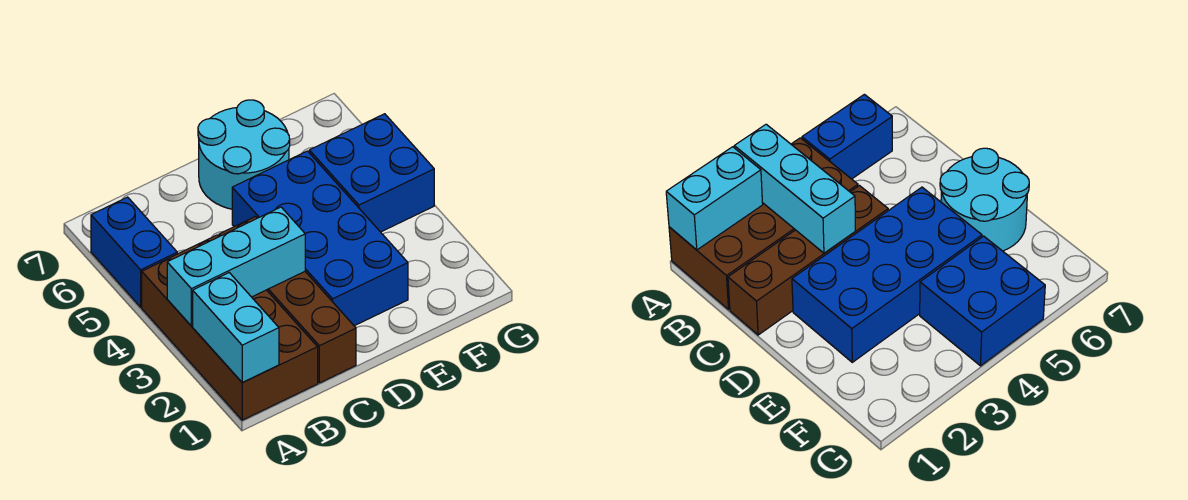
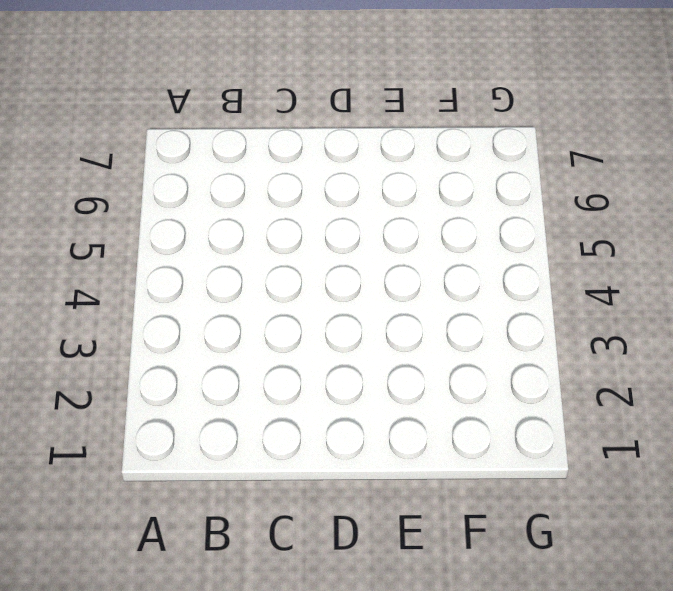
none -> brown brick A1:B4 level 1
none -> blue brick A5:A6 level 1

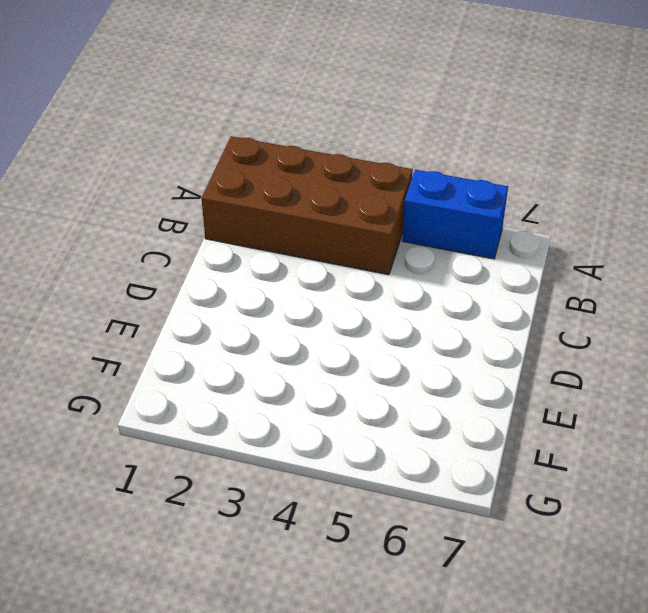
none -> brown brick C1:C4 level 1
none -> blue brick D2:E5 level 1

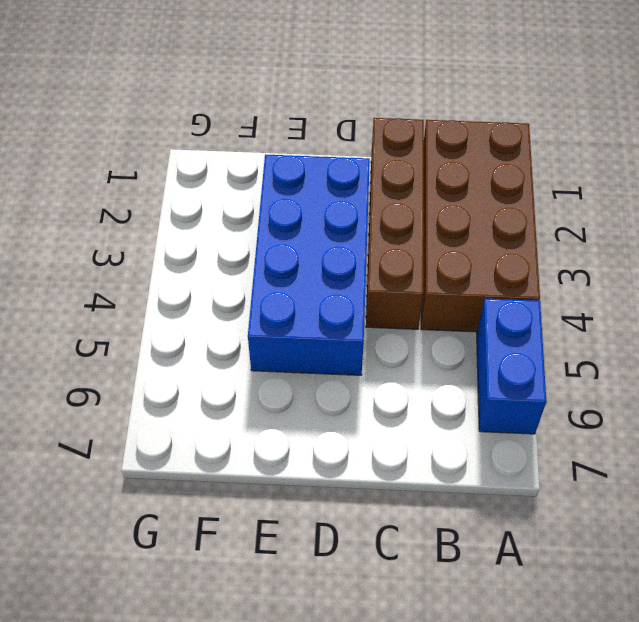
none -> cyan round brick D6:E7 level 1
none -> blue brick F4:G5 level 1

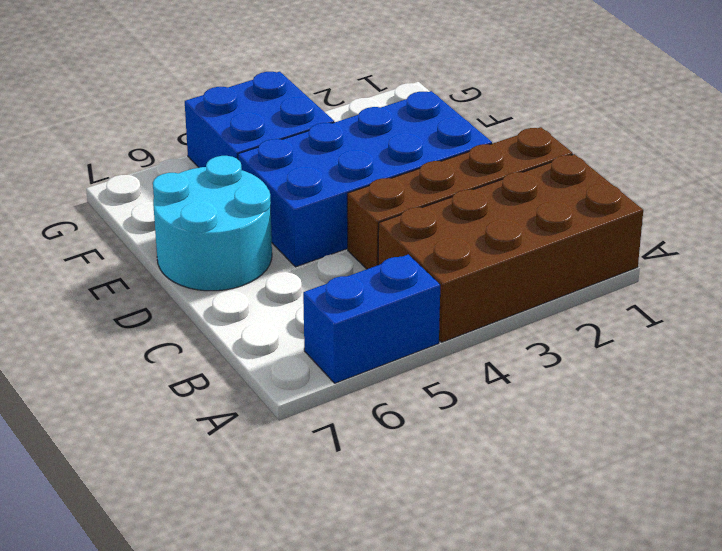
none -> cyan brick A1:A2 level 2
none -> cyan brick A3:C3 level 2

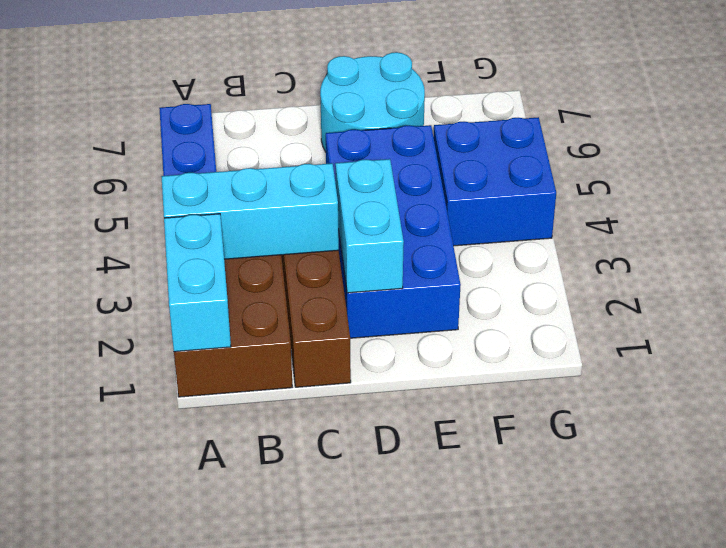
cyan brick D2:D3 level 2 -> none

